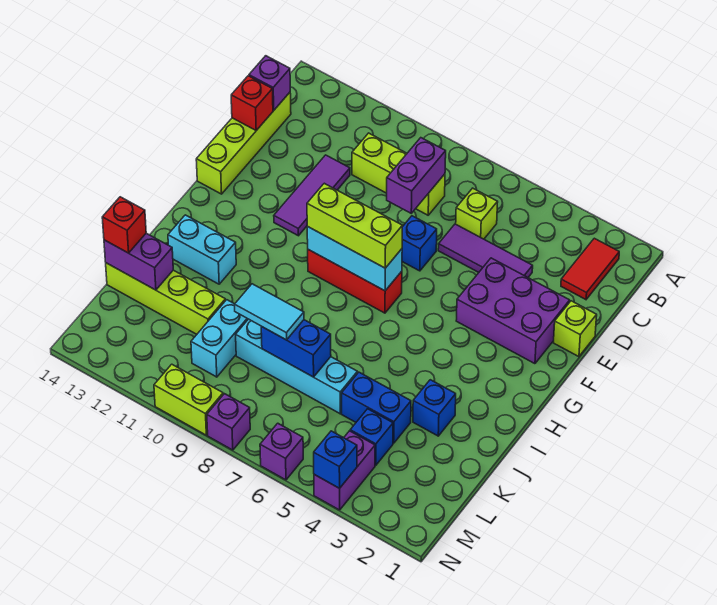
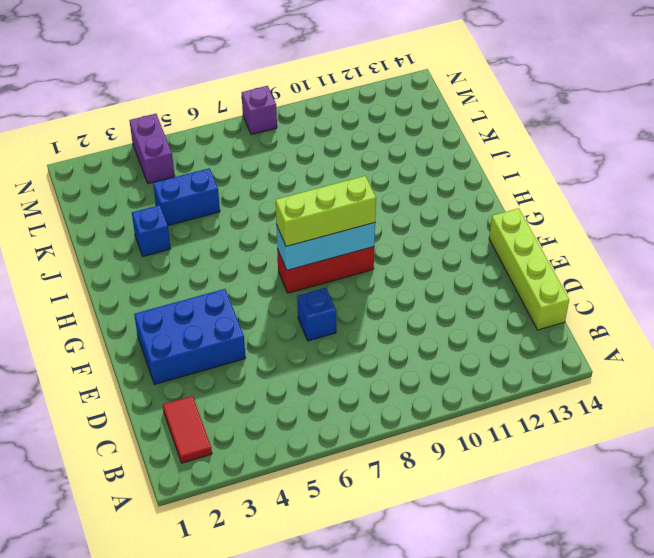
blue brick E2:F4 level 1 -> purple brick E2:F4 level 1
none -> lime brick C6 level 1
none -> lime brick C8:C10 level 1
none -> purple tile D4:D6 level 1
none -> purple tile D11:F11 level 1

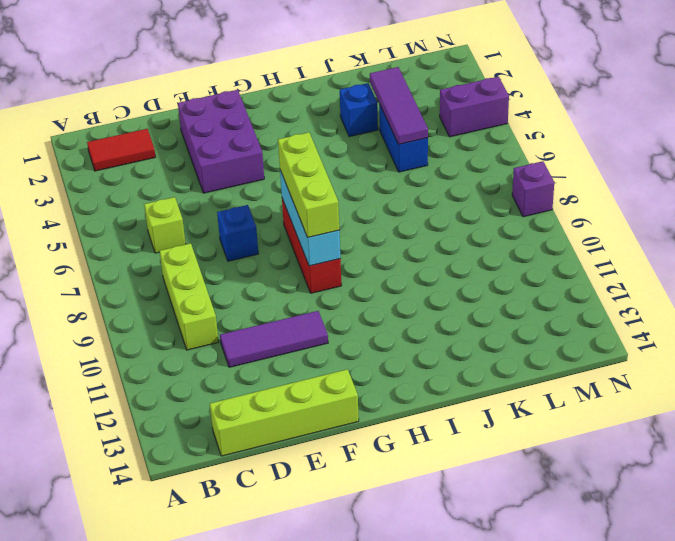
purple tile K3:K5 level 2 -> purple tile D4:D6 level 1
none -> lime brick E1 level 1
none -> cyan brick I12:I13 level 1
none -> cyan brick K6:K9 level 1
none -> cyan brick K10:L10 level 1

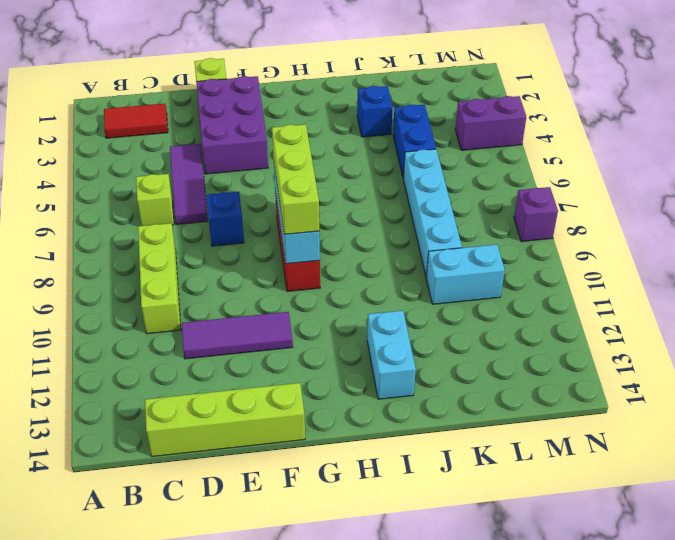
none -> lime brick K11:K14 level 1
none -> blue brick L4 level 1
none -> purple brick N6 level 1
none -> lime brick N9:N10 level 1

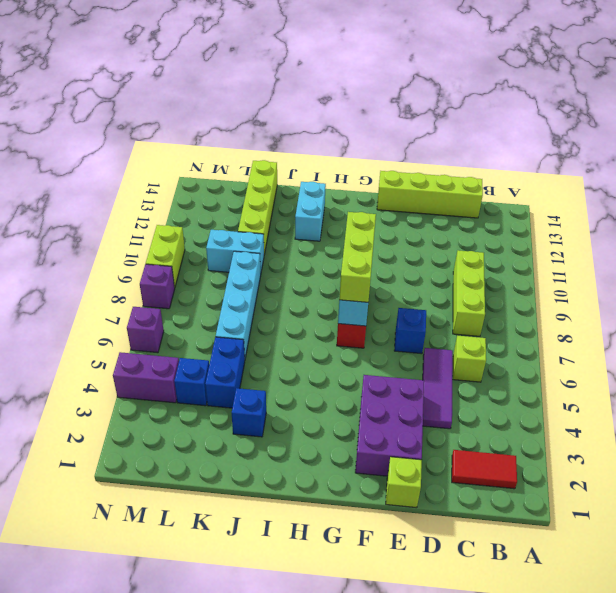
none -> purple tile D11:F11 level 1
none -> purple brick C8:D8 level 2
none -> purple brick C14 level 2
none -> red brick D14 level 2

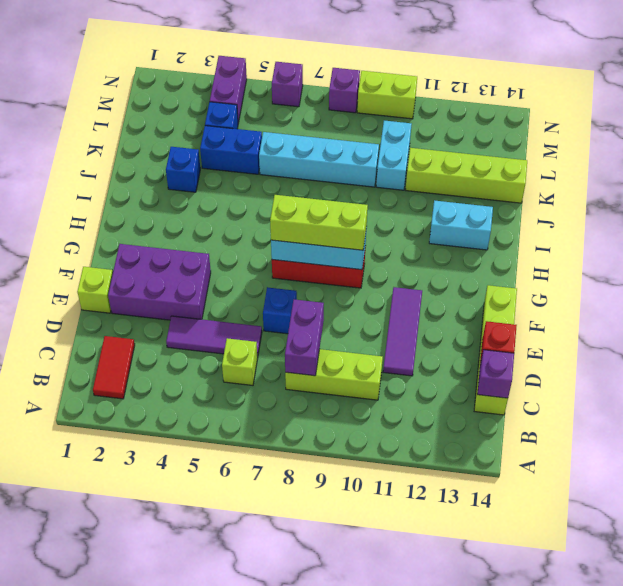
none -> blue brick K7:K8 level 2
none -> purple brick K13:K14 level 2
none -> blue brick N4 level 2
none -> cyan tile K8:K9 level 3

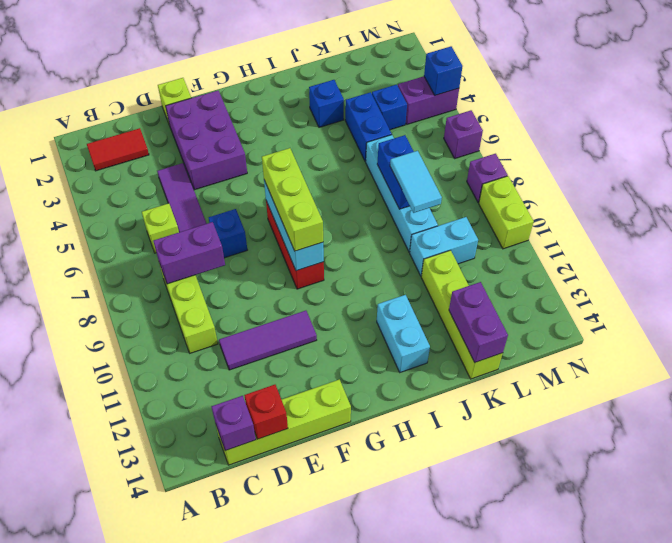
none -> red brick K14 level 3

